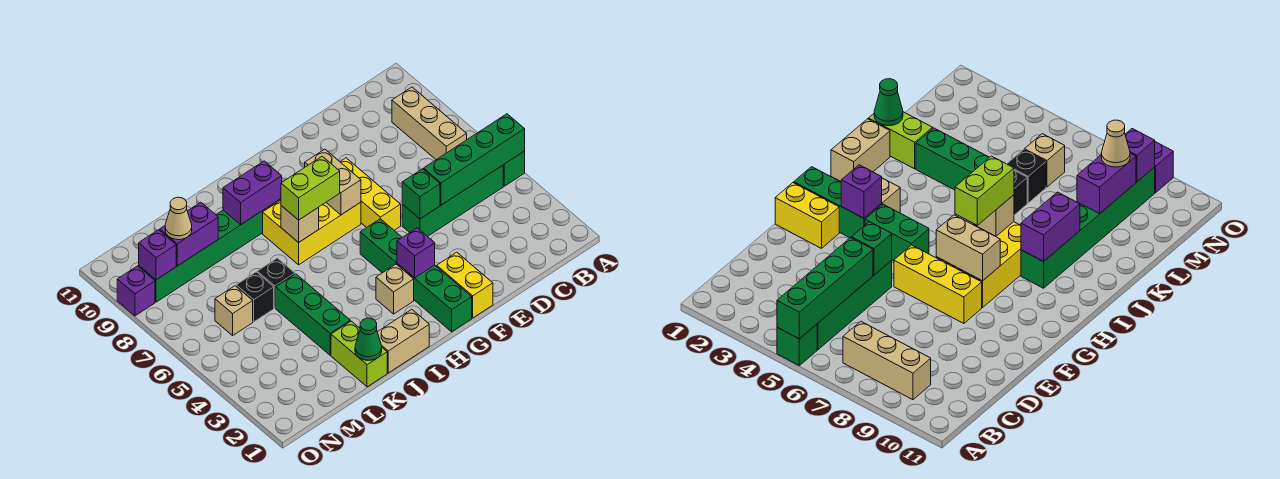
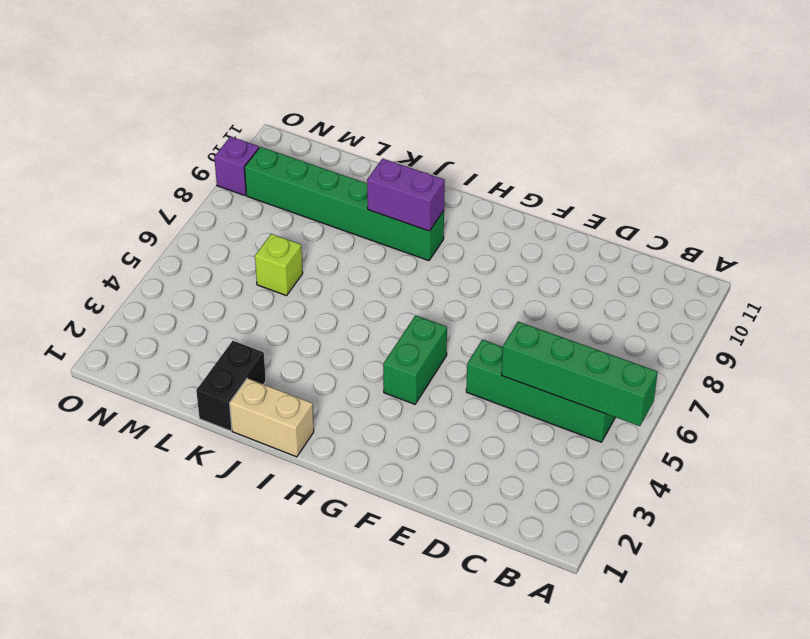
black brick K1:K2 level 1 -> lime brick K1:K2 level 1
lime brick L6 level 1 -> black brick L6 level 1
none -> green brick A5 level 1
none -> tan brick B7:B9 level 1
none -> yellow brick F1:F2 level 1

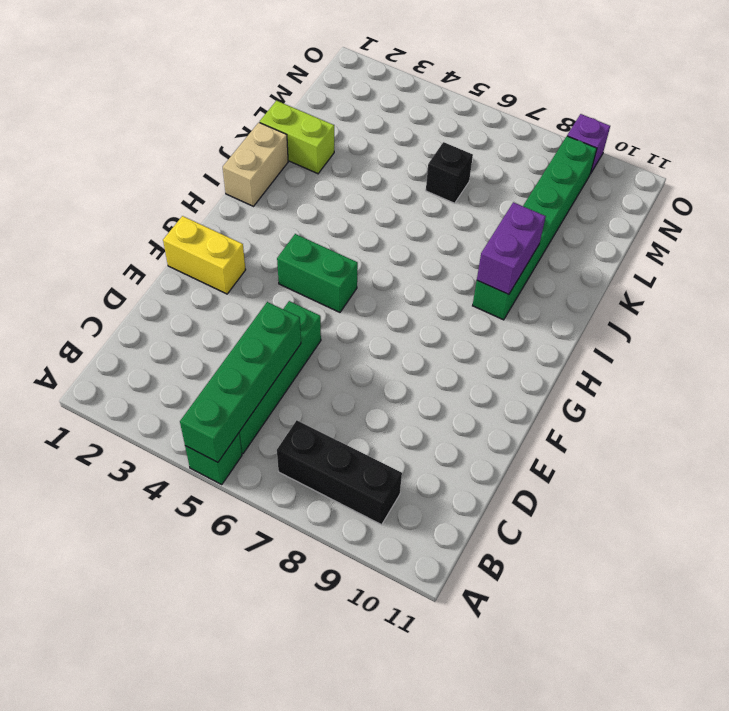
black brick B7:B9 level 1 -> tan brick B7:B9 level 1
none -> yellow brick F6:F8 level 1
none -> green brick G1:G3 level 1
none -> yellow brick G7:I8 level 1

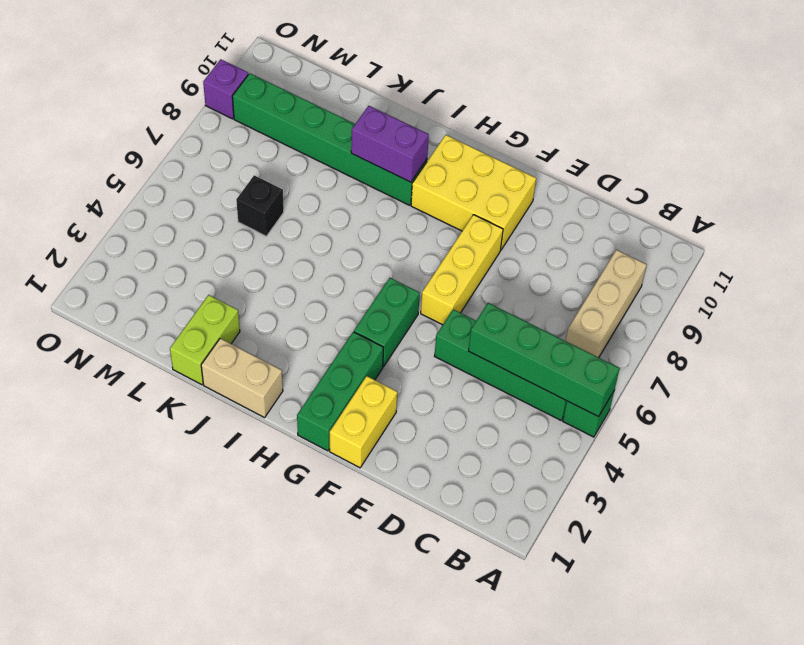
yellow brick F9:H10 level 1 -> yellow brick G7:I8 level 1
none -> tan brick H3 level 1
none -> green brick K3:K5 level 1
none -> black brick K6 level 1

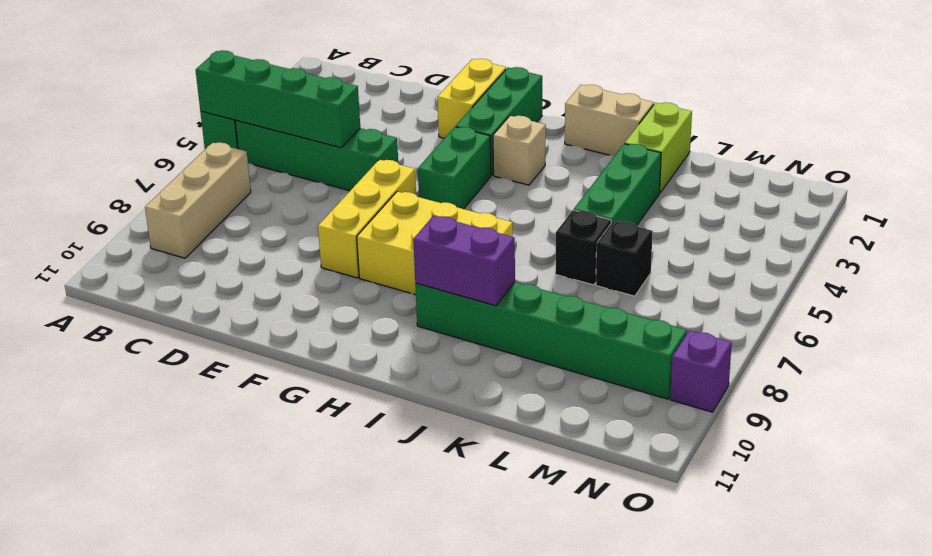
none -> tan brick M6 level 1
none -> green brick E5 level 2
none -> purple brick G3 level 2

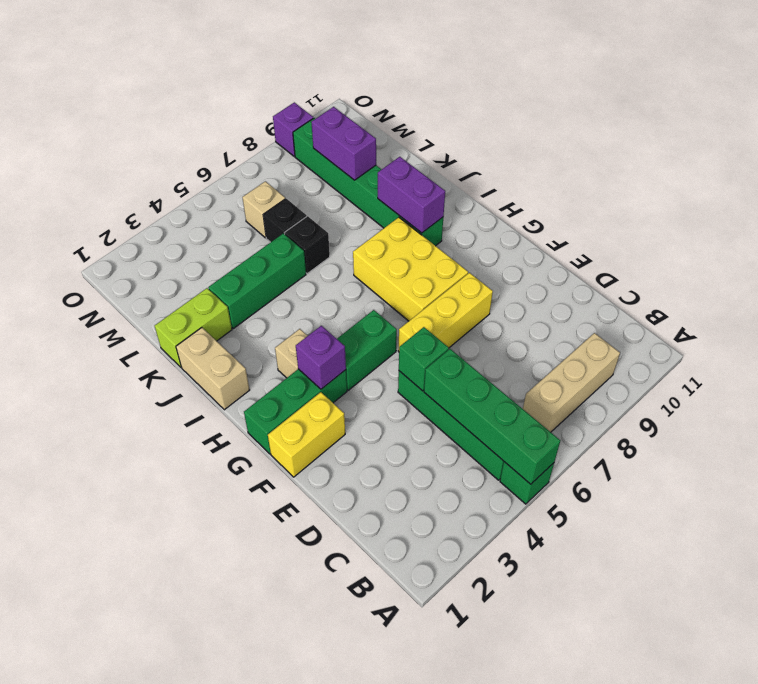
none -> tan brick G7:G8 level 2
none -> tan brick I7 level 2
none -> green cone K1 level 2

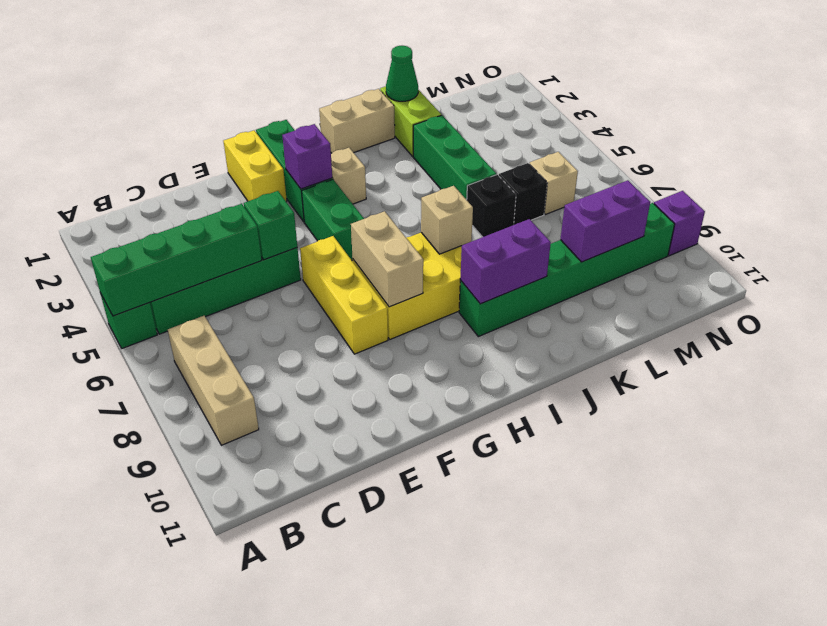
none -> purple brick N9 level 2
none -> lime brick H7:I7 level 3
none -> tan cone M9 level 3

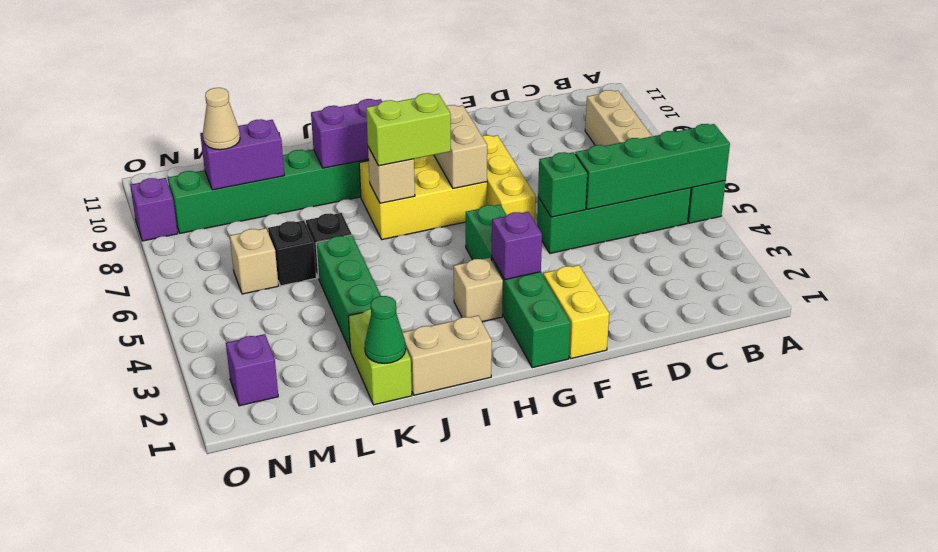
purple brick N2 level 1 -> purple brick N9 level 2

